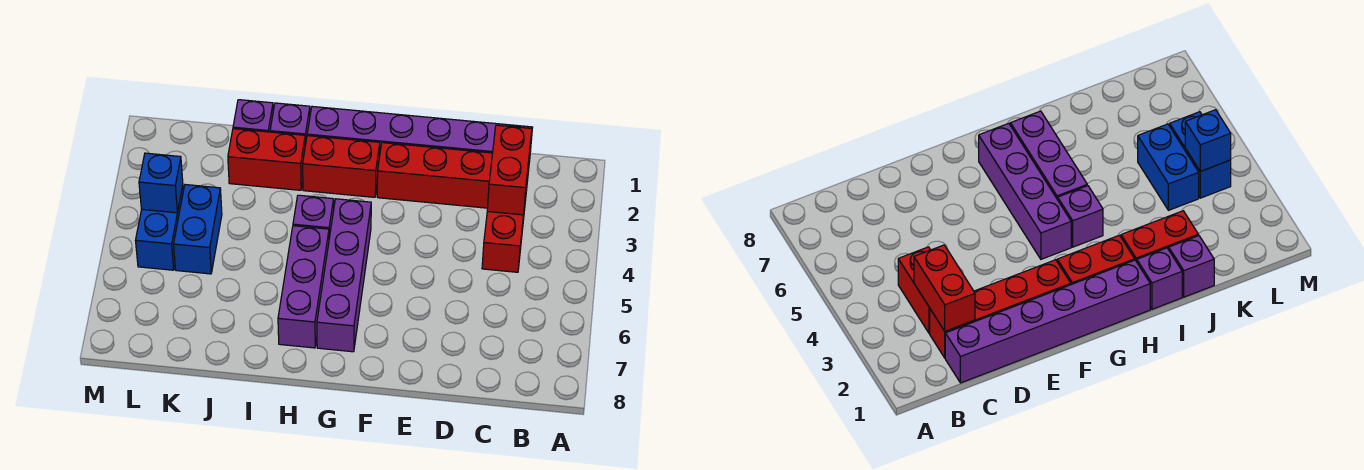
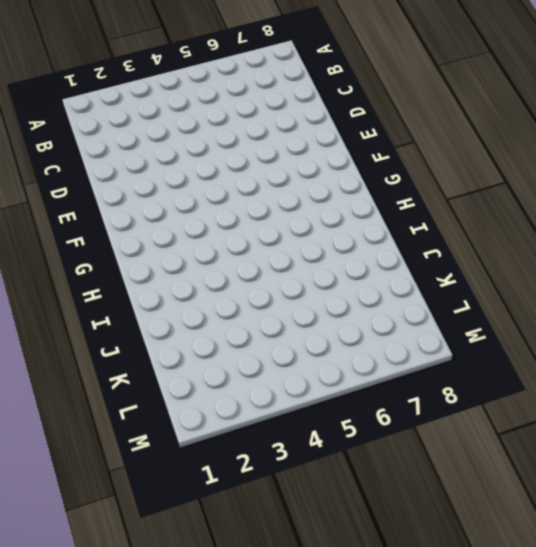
none -> purple brick C1:H1 level 1
none -> red brick C2:F2 level 1
none -> red brick C3:C4 level 1

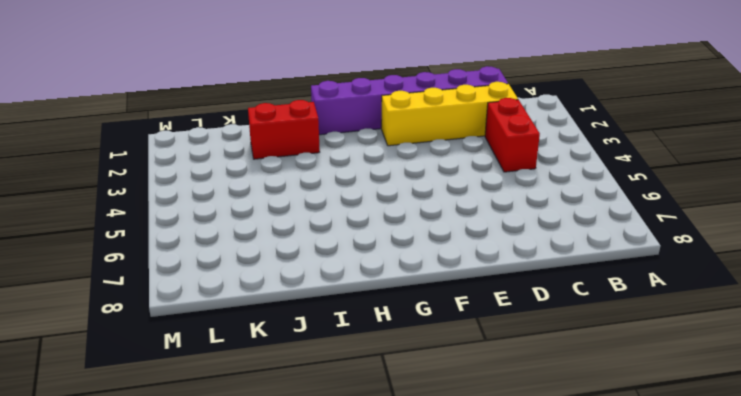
yellow brick C2:F2 level 1 -> red brick C2:F2 level 1
none -> red brick G2:H2 level 1
none -> purple brick G4:G7 level 1
none -> purple brick H4 level 1

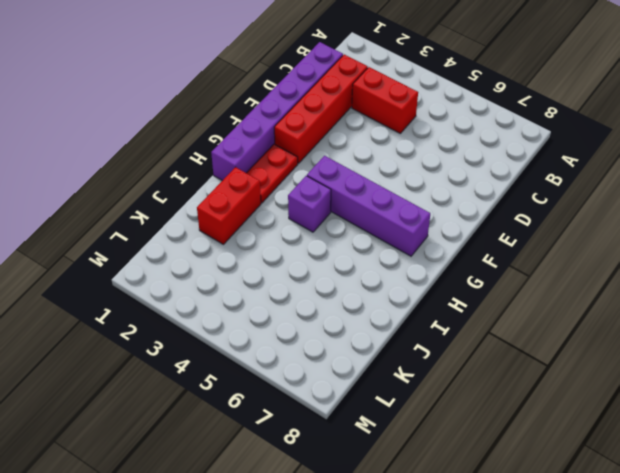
red plate G2:H2 level 1 -> red brick G2:H2 level 1
none -> purple brick H5:H7 level 1
none -> purple brick I1 level 1
none -> purple brick J1 level 1

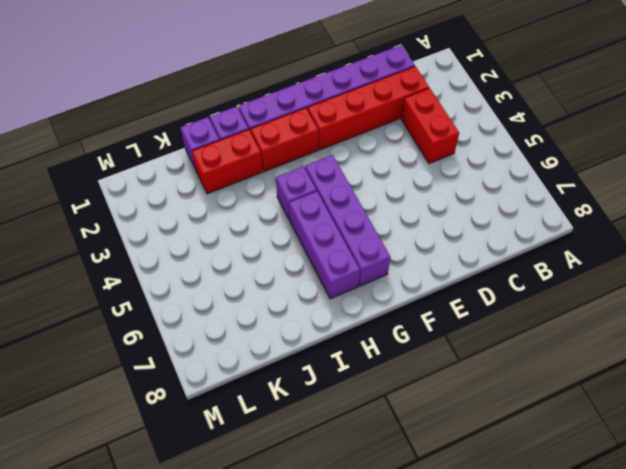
none -> blue brick K4:K5 level 1
none -> blue brick L4:L5 level 1
none -> red brick C2:C3 level 2

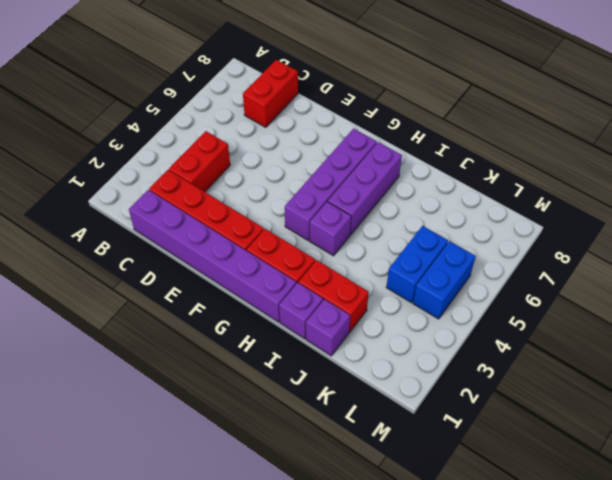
red brick C7:C8 level 1 -> red brick C2:C3 level 2
none -> blue brick L4 level 2

